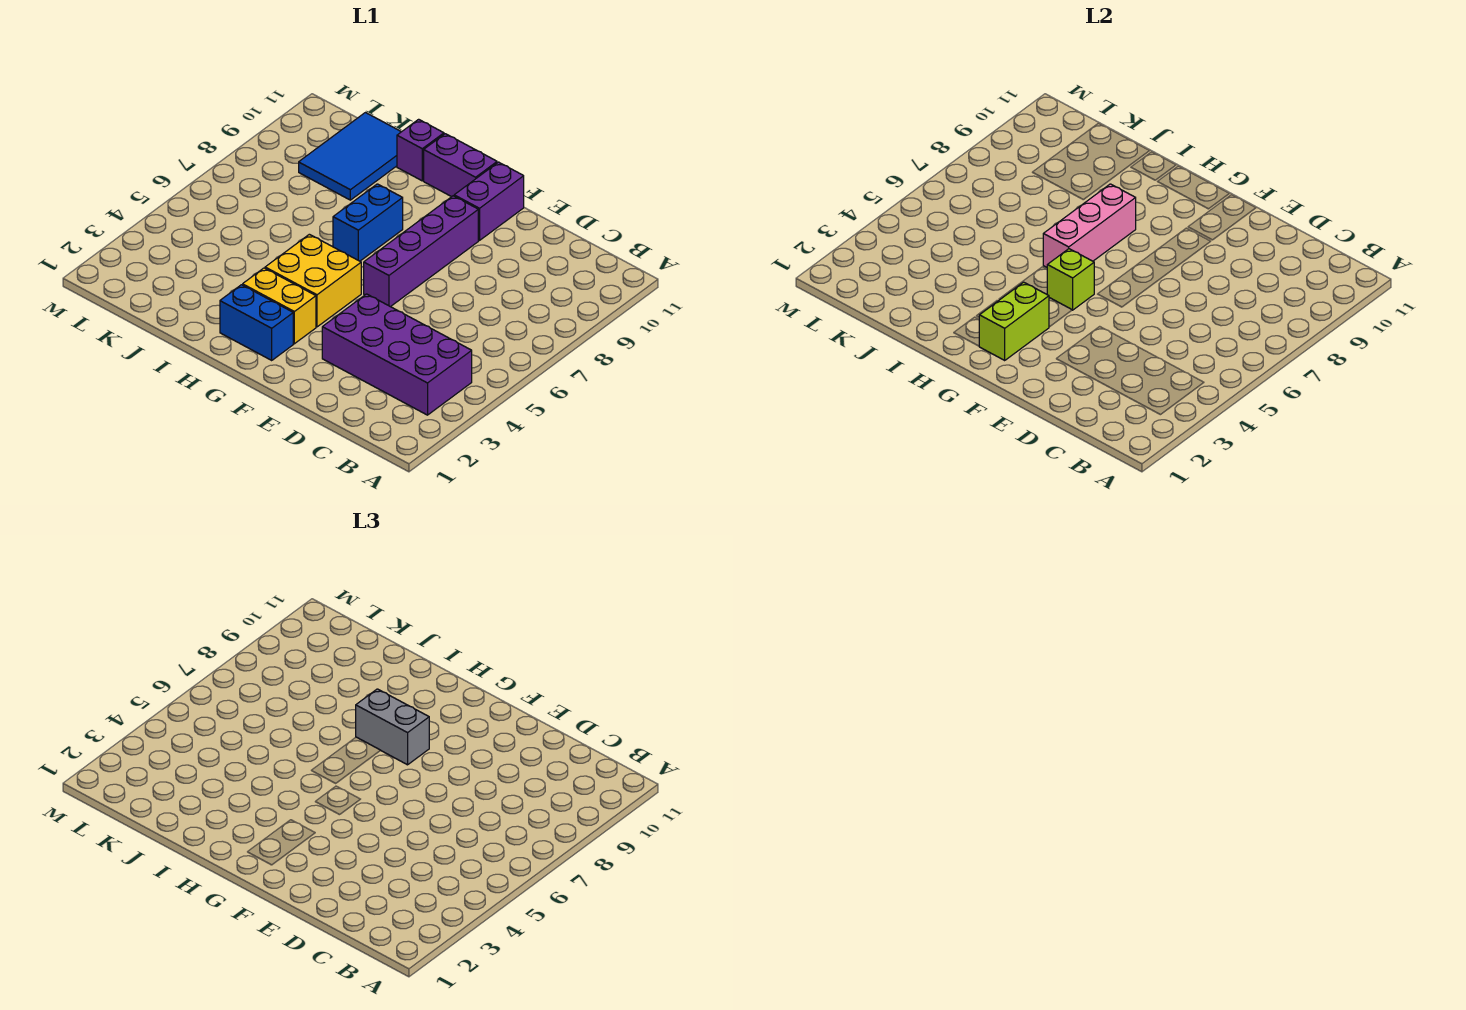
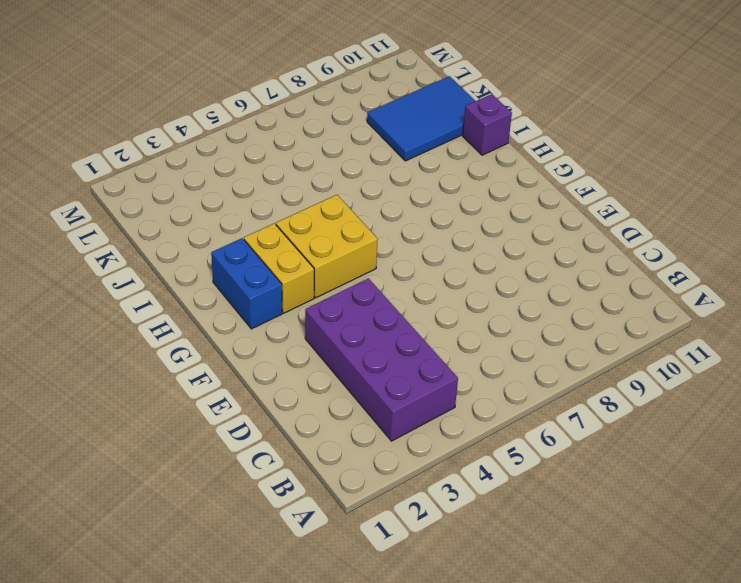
none -> purple brick F6:F9 level 1
none -> purple brick F10:F11 level 1
none -> purple brick G11:H11 level 1

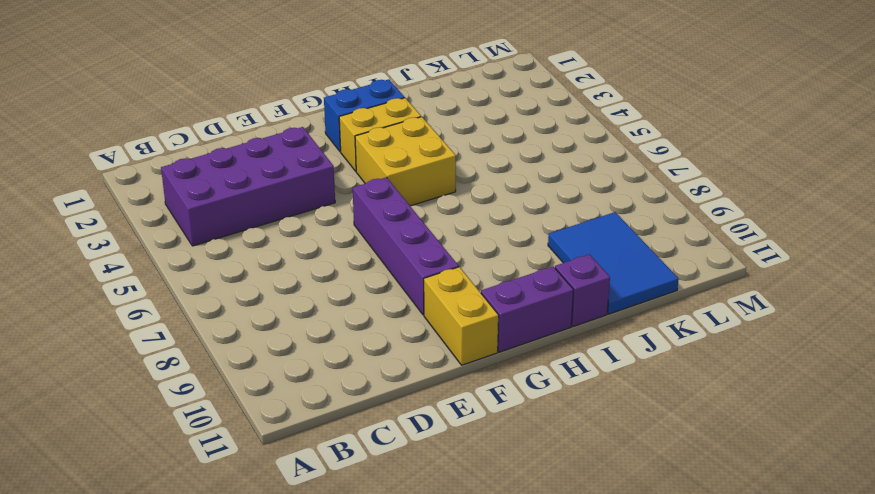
yellow brick F10:F11 level 1 -> purple brick F10:F11 level 1
none -> blue brick H7:H8 level 1
none -> lime brick G2:G3 level 2
none -> lime brick G5 level 2

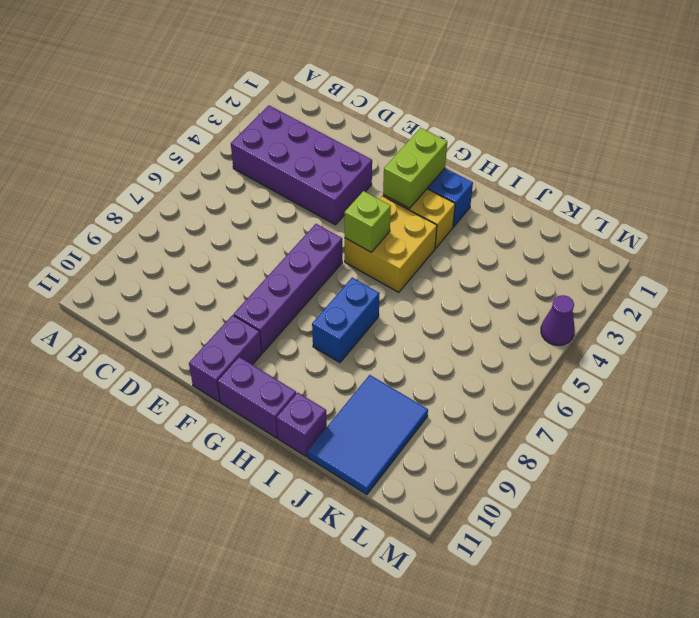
purple cone M4 level 1 -> none
none -> pink brick H6:H8 level 2
none -> grey brick G8:H8 level 3

